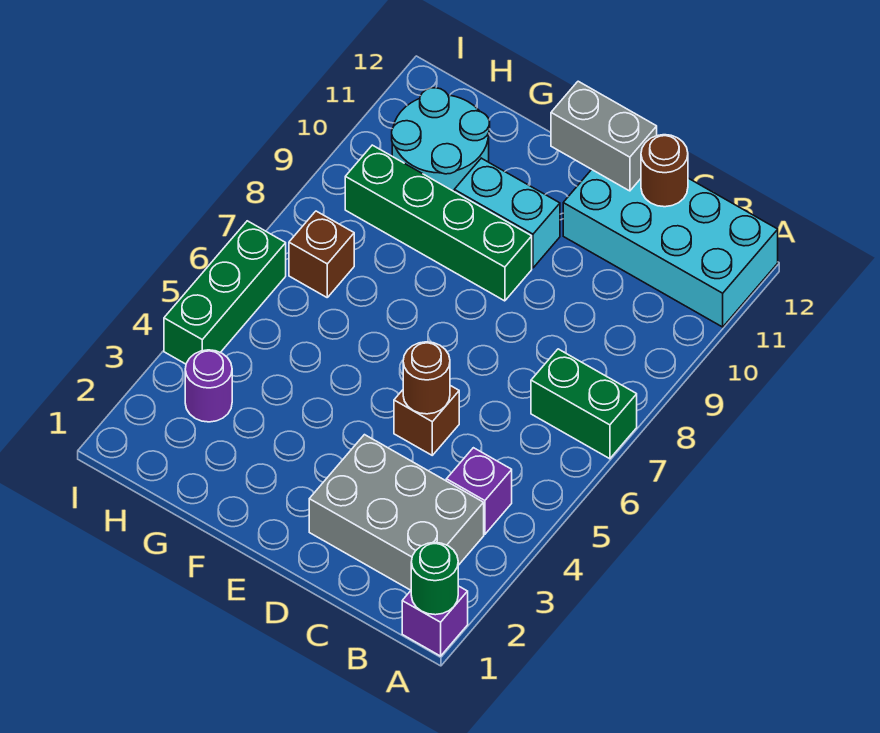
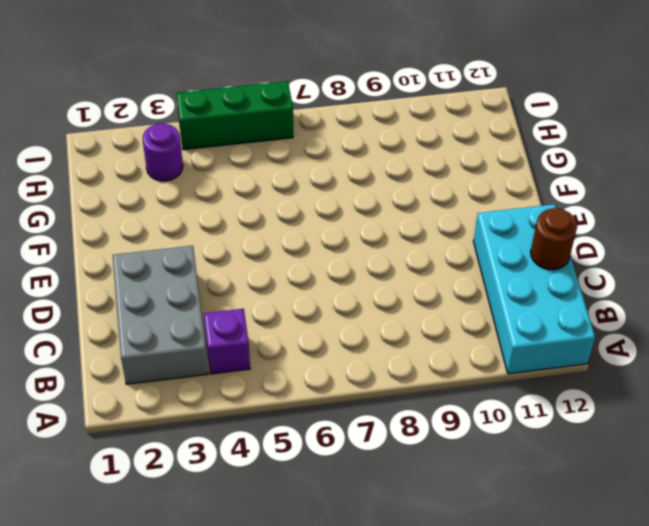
none -> purple brick A1 level 1
none -> green brick A7:B7 level 1
none -> brown brick D5 level 1

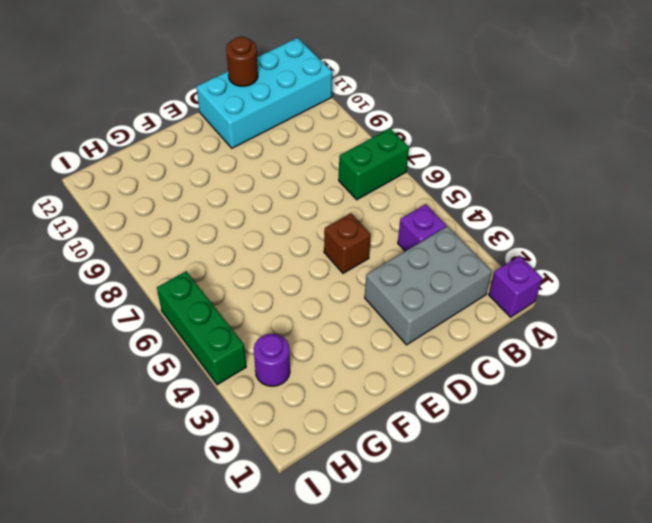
none -> green brick E9:H9 level 1
none -> cyan brick E10:F10 level 1
none -> cyan round brick G10:H11 level 1

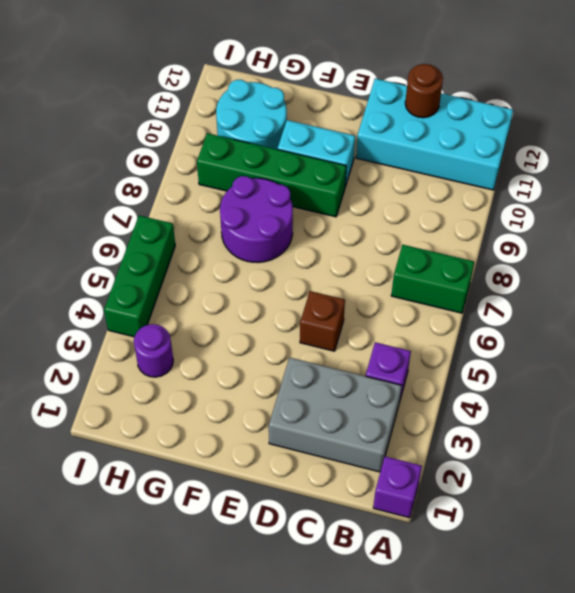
purple round brick F7:G8 level 1 -> none
none -> brown brick H7 level 1
none -> green round brick A1 level 2
none -> brown round brick D5 level 2

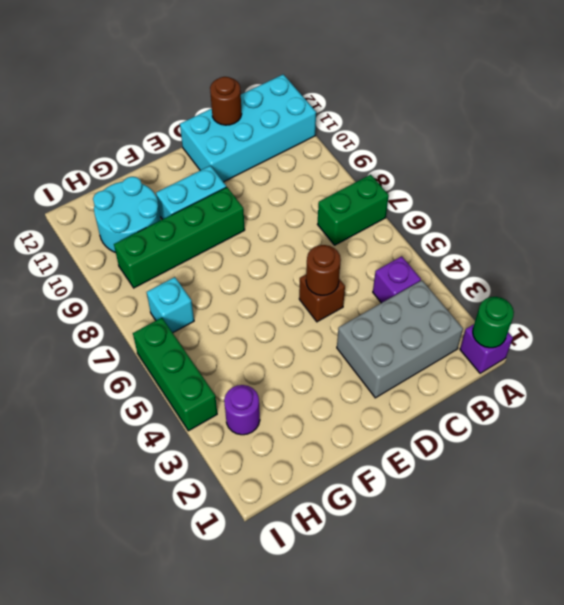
cyan brick H7 level 1 -> brown brick H7 level 1
none -> grey brick D12:E12 level 2

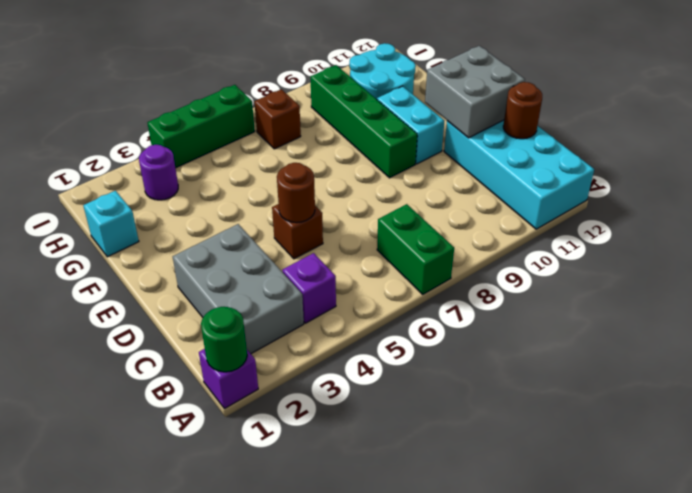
grey brick D11:E12 level 2 -> grey brick D12:E12 level 2
cyan brick G1 level 1 -> none

